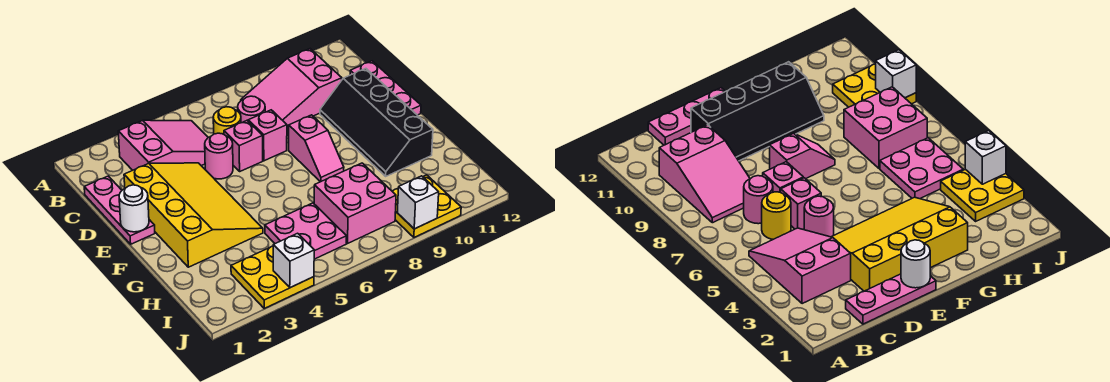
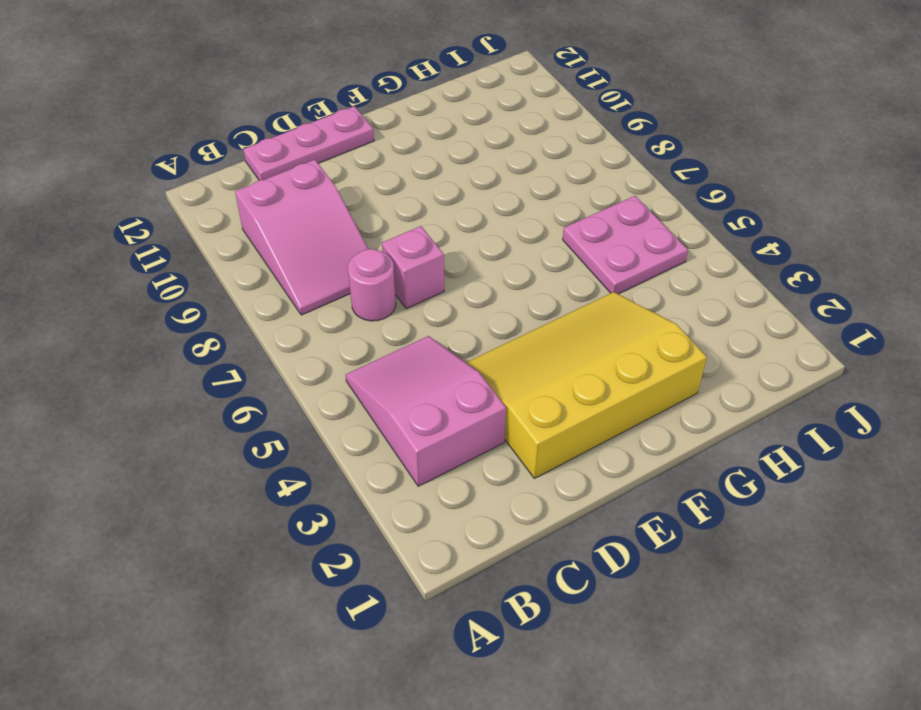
none -> pink plate C1:E1 level 1
none -> yellow round brick C6 level 1
none -> pink round brick D5 level 1

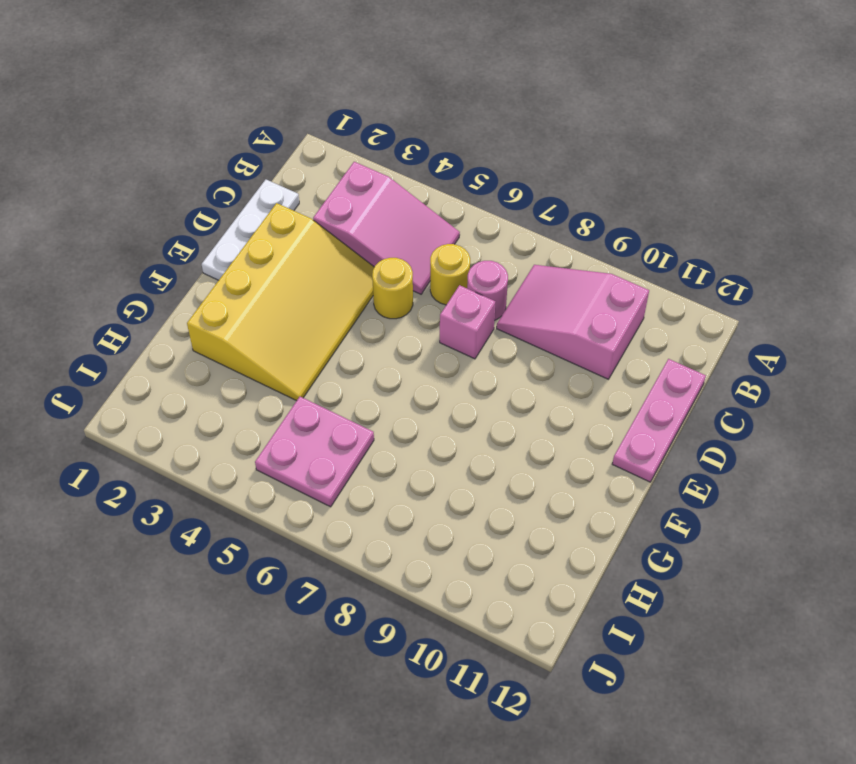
white plate C1:E1 level 1 -> pink plate C1:E1 level 1
yellow round brick D5 level 1 -> pink round brick D5 level 1
none -> pink brick D6 level 1
none -> black slope D10:G11 level 1 top 11
none -> pink slope E8:F8 level 1 top E

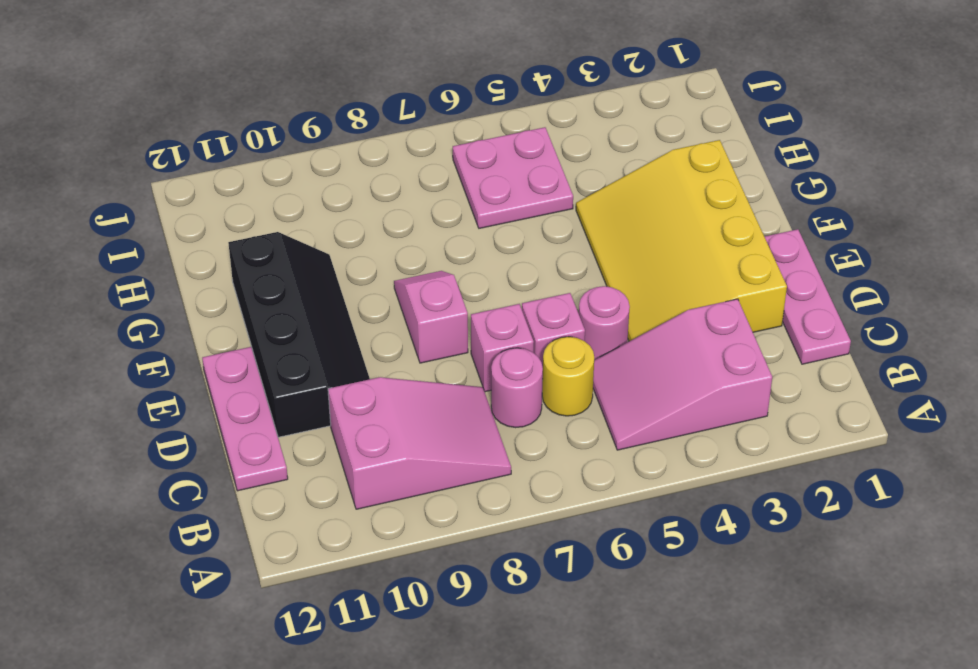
none -> pink brick H7:I8 level 1
none -> yellow plate I3:J4 level 1
none -> yellow plate I9:J10 level 1

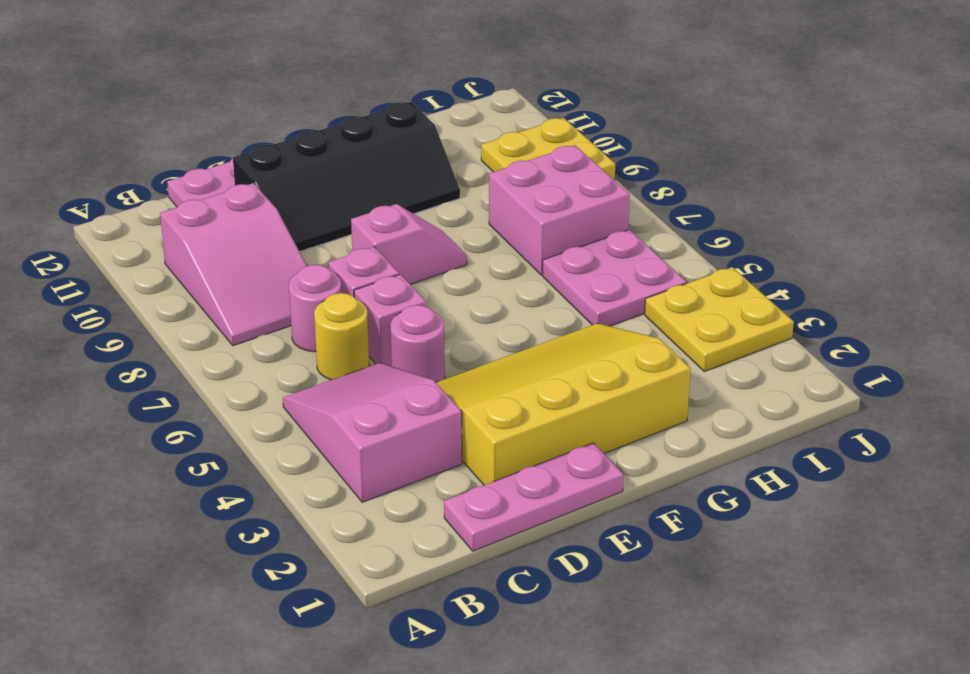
none -> white round brick E1 level 2
none -> white brick J4 level 2
none -> white brick J9 level 2

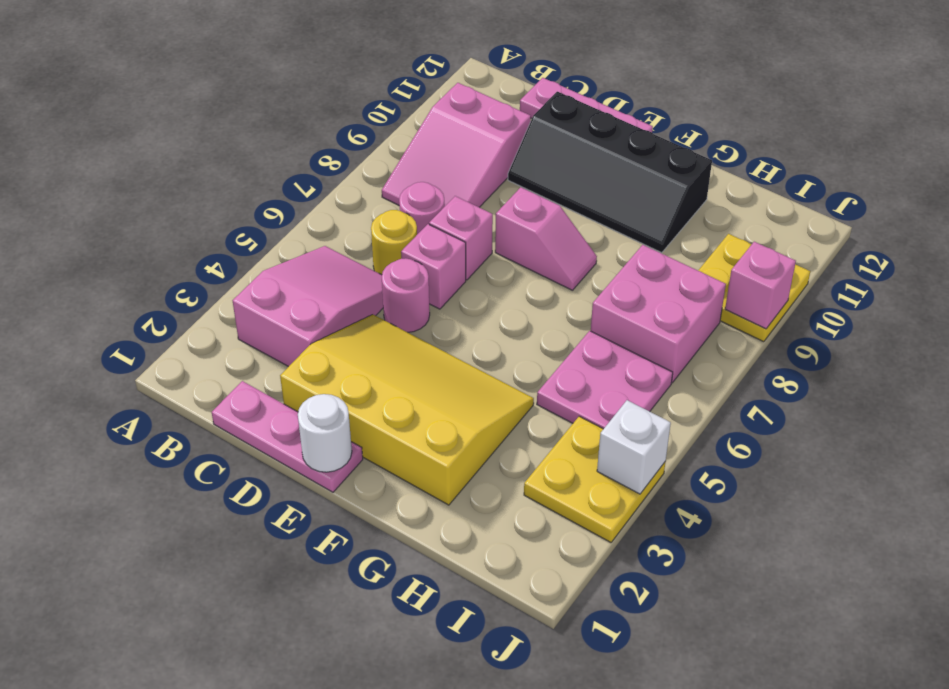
pink brick J9 level 2 -> white brick J9 level 2

